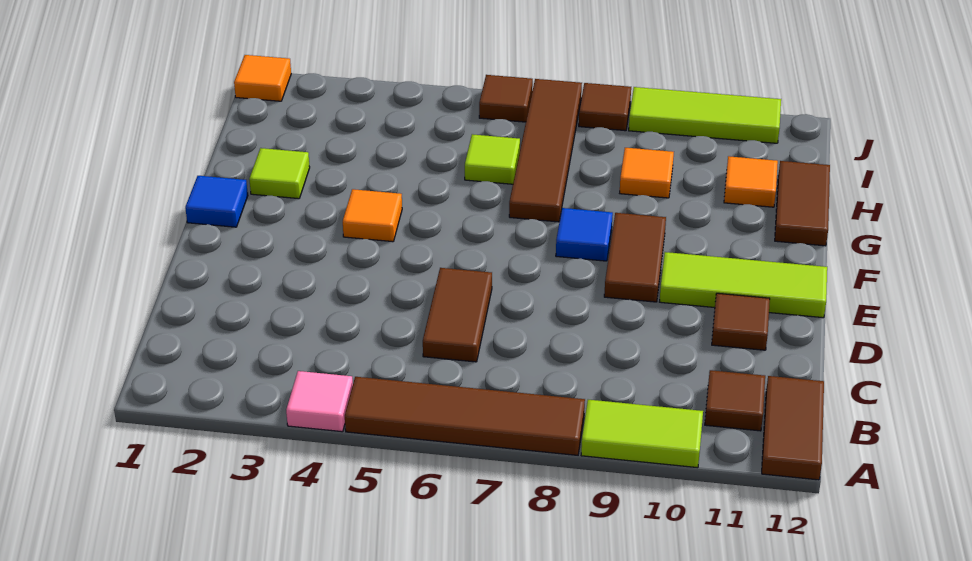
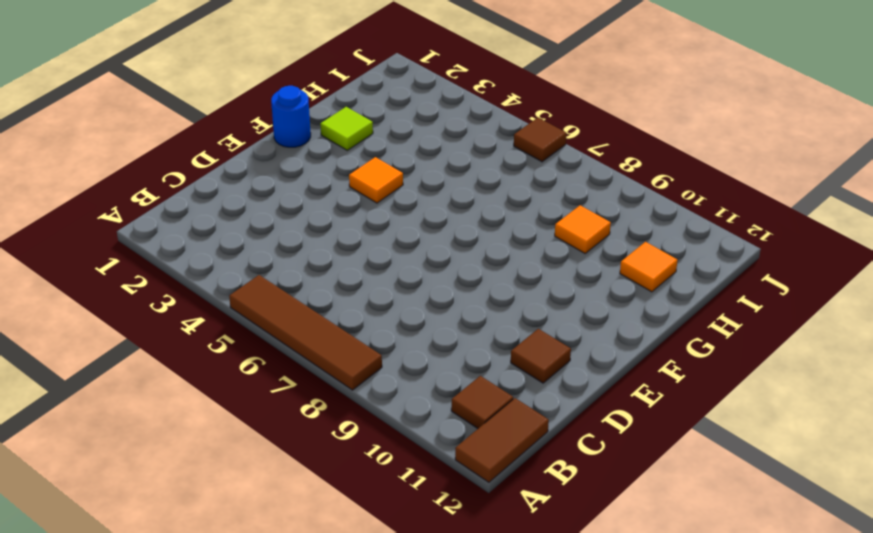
blue round brick F1 level 1 -> blue tile F1 level 1
none -> pink tile A4 level 1
none -> lime tile A9:A10 level 1
none -> brown tile C6:D6 level 1

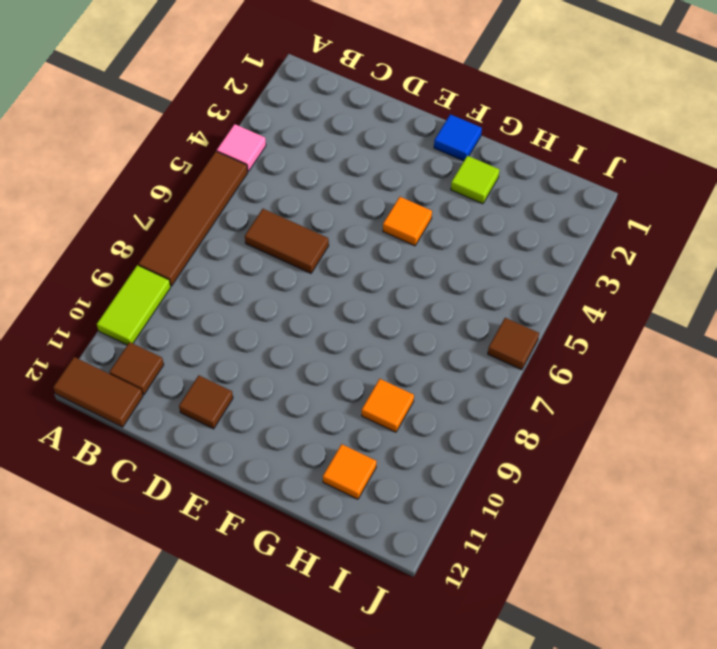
none -> brown tile E9:F9 level 1
none -> lime tile E10:E12 level 1
none -> blue tile F8 level 1

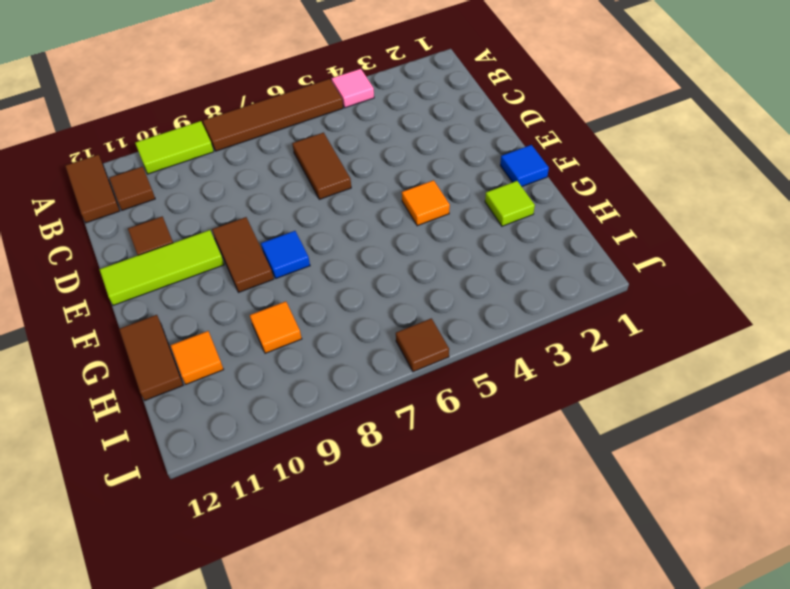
none -> brown tile G7:J7 level 1
none -> lime tile H6 level 1
none -> orange tile J1 level 1

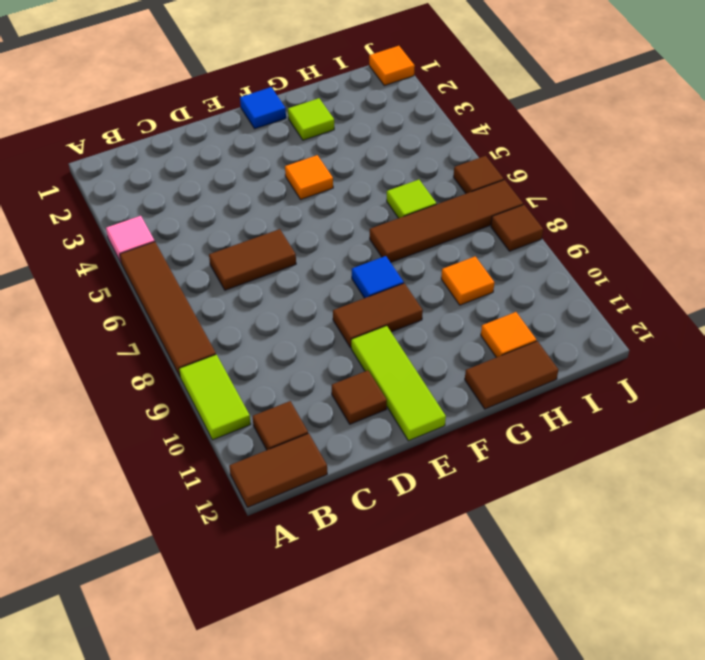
none -> lime tile J9:J11 level 1

